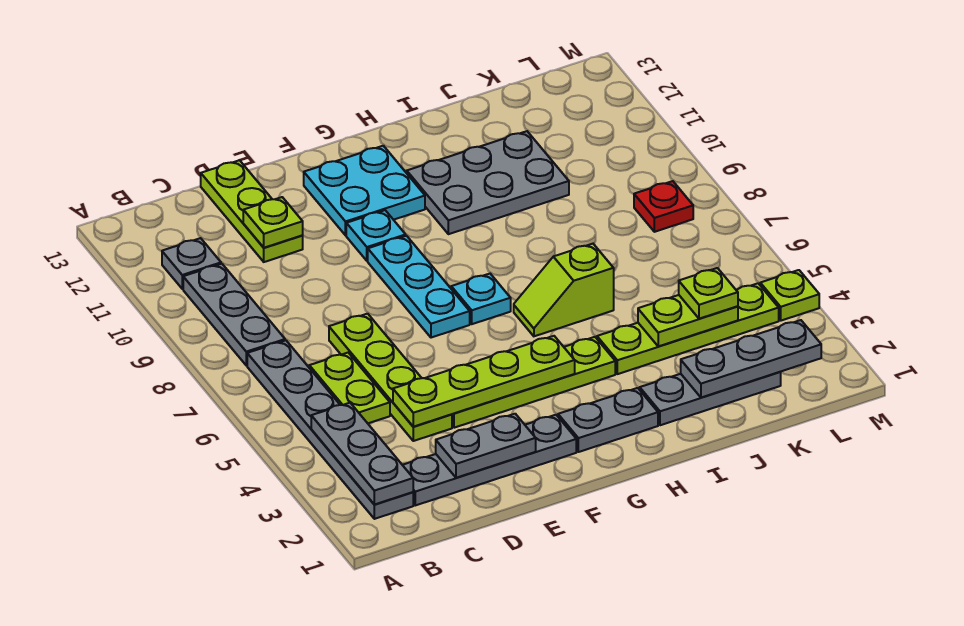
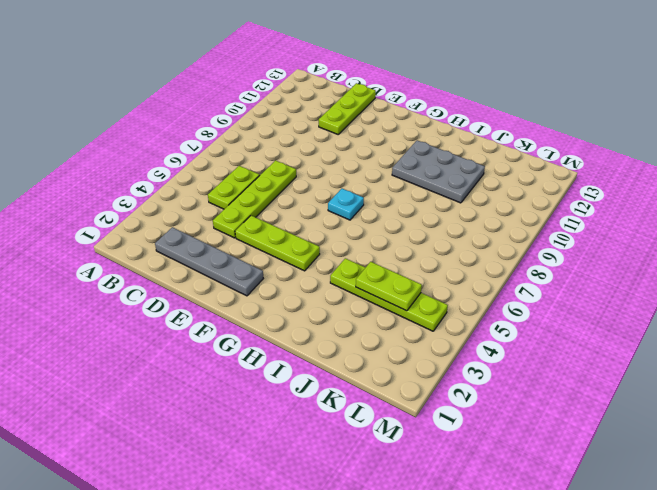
lime plate E4:G4 level 1 -> lime plate E4:H4 level 1
none -> grey plate B2:B7 level 1
none -> grey plate B8:B10 level 1
none -> grey plate B11 level 1

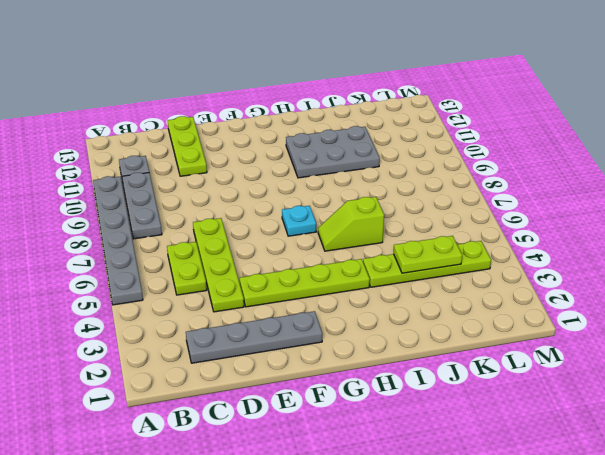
grey plate A5:A10 level 1 -> grey plate B2:B7 level 1
none -> cyan plate F7:F9 level 1
none -> cyan plate F10 level 1
none -> cyan plate F11:G12 level 1

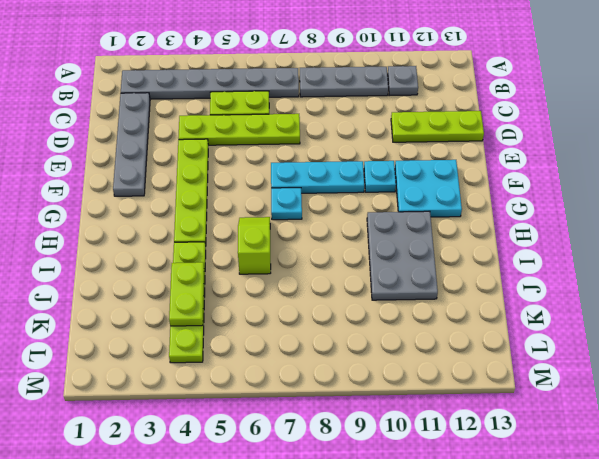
none -> grey plate G2:H2 level 1
none -> grey plate I2:K2 level 1
none -> red plate L8 level 1

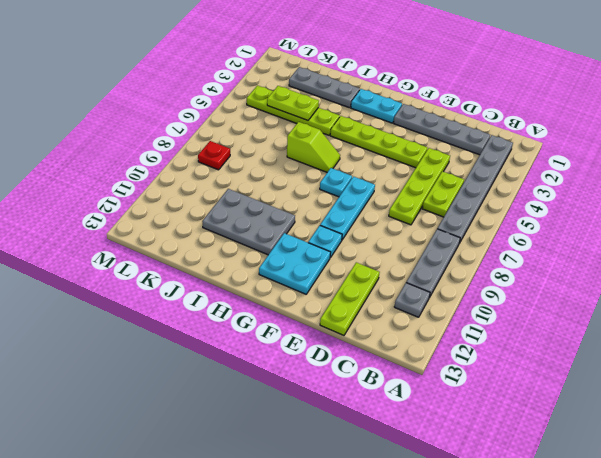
cyan plate G2:H2 level 1 -> grey plate G2:H2 level 1
none -> lime plate M4 level 1
none -> grey plate B2:B4 level 2
none -> grey plate D2:E2 level 2

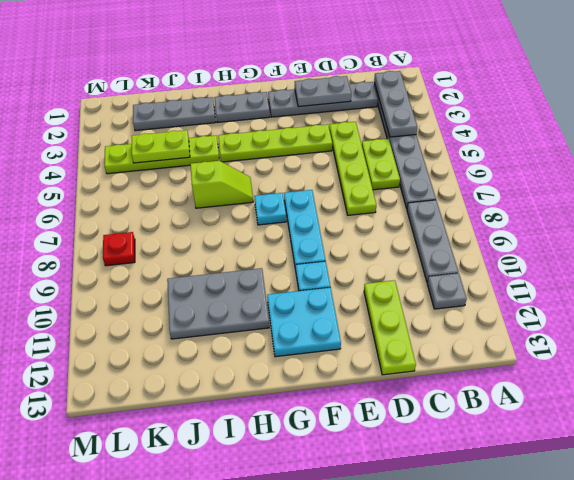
none -> lime plate M4 level 1
none -> lime plate D4:G4 level 2
none -> lime plate D11 level 2

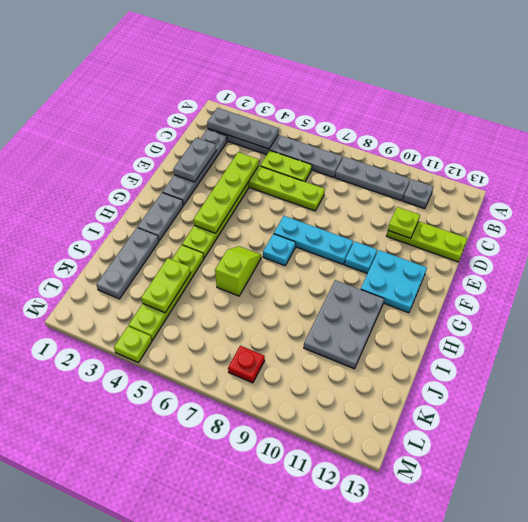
none -> grey plate J2:L2 level 2
none -> lime plate K4 level 3

